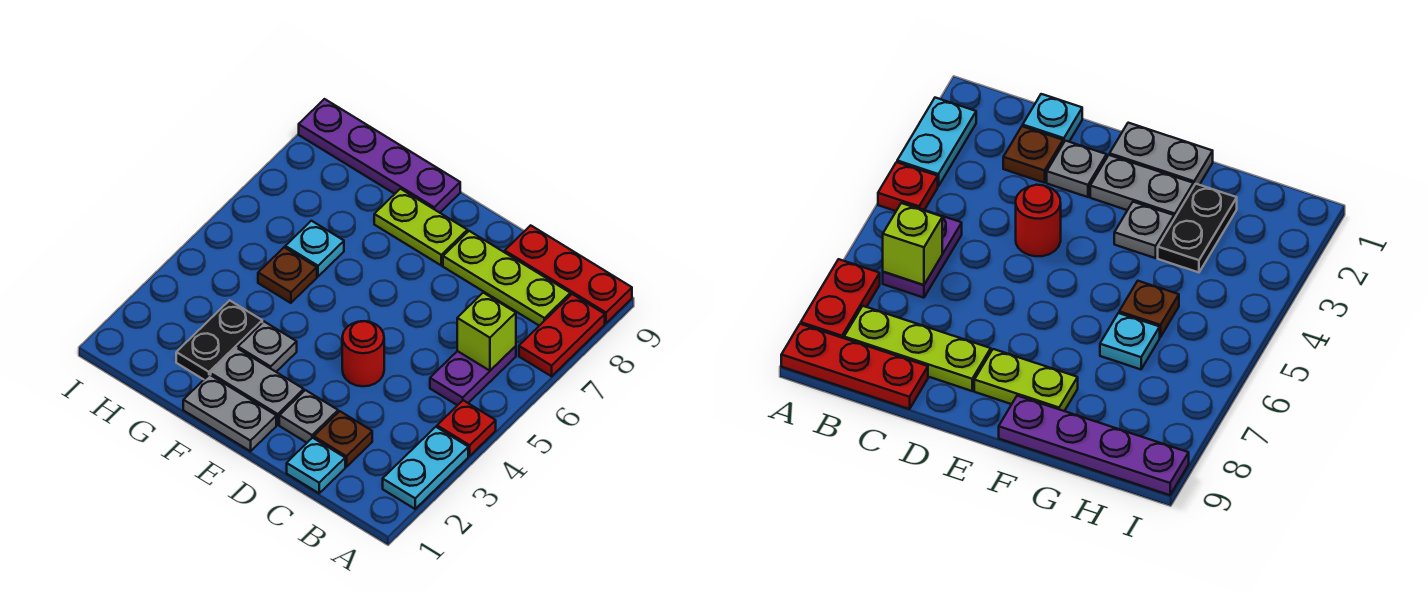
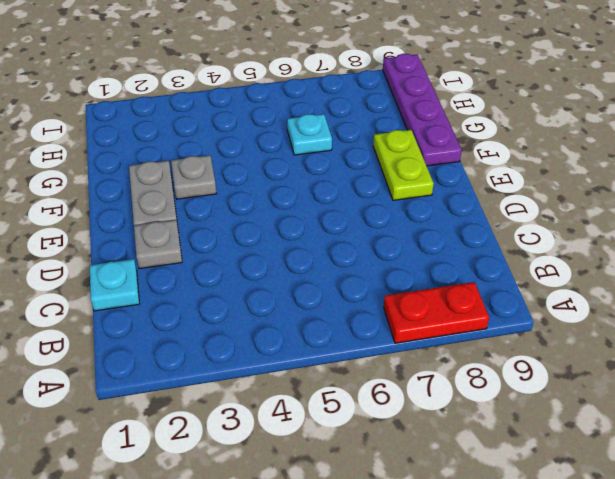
none -> cyan plate A2:A3 level 1
none -> red plate A4 level 1
none -> red plate A9:C9 level 1

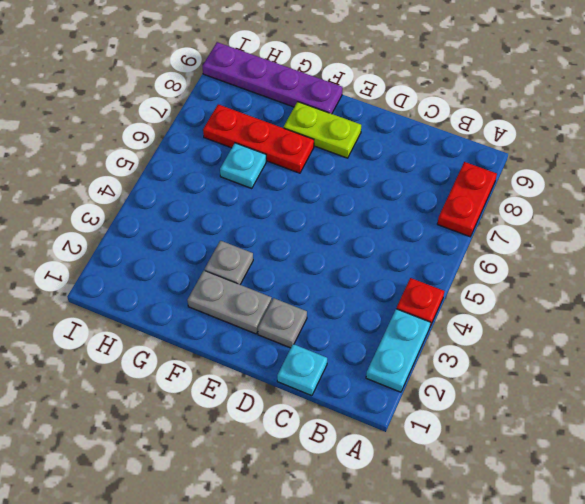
red plate F7:H7 level 1 -> red plate A9:C9 level 1
none -> purple plate B5:B6 level 1
none -> lime plate B8:D8 level 1
none -> brown plate C2 level 1

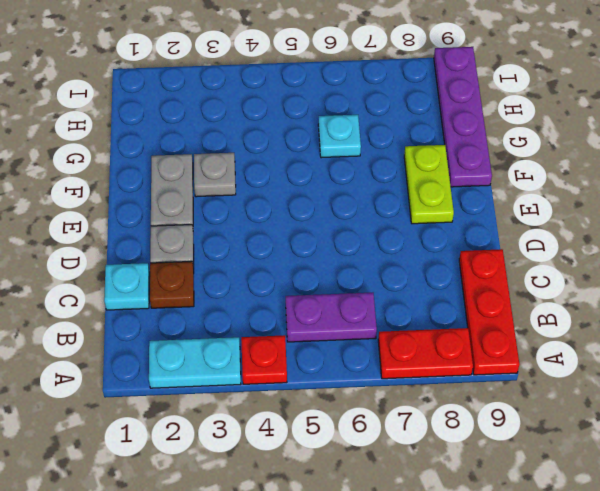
none -> lime plate B8:D8 level 1
none -> red round brick D4 level 1
none -> grey plate E1:F1 level 1

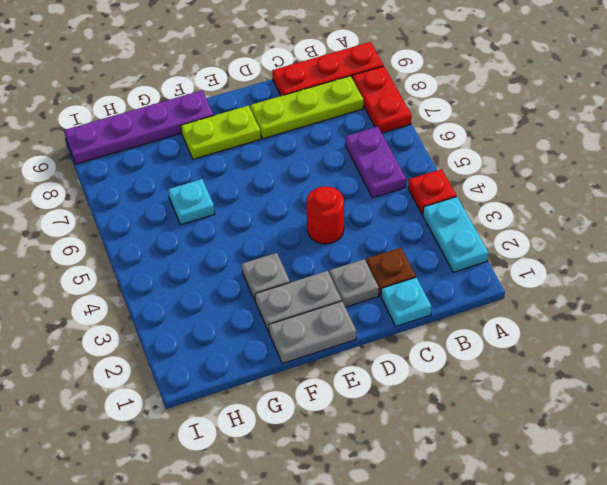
none -> black plate G2:G3 level 1
none -> brown plate G5 level 1
none -> lime brick B6 level 2

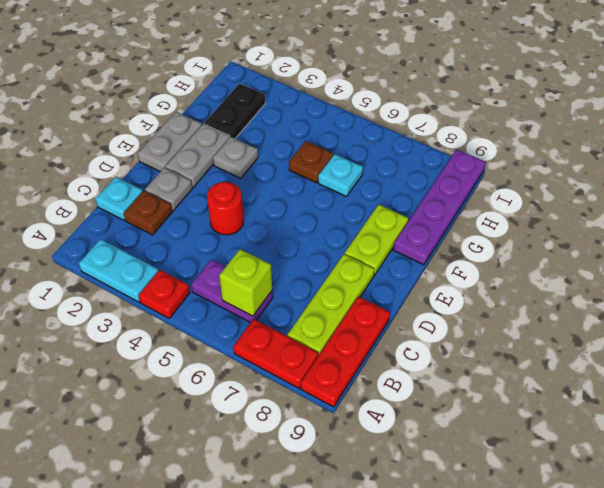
black plate G2:H2 level 1 -> black plate G2:G3 level 1

